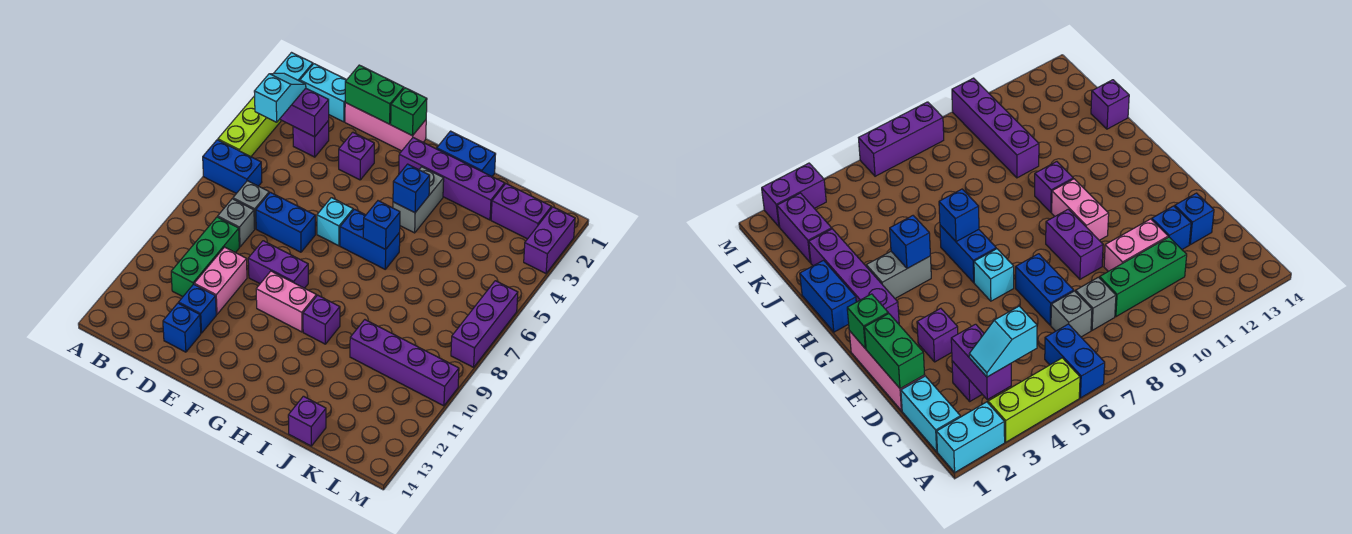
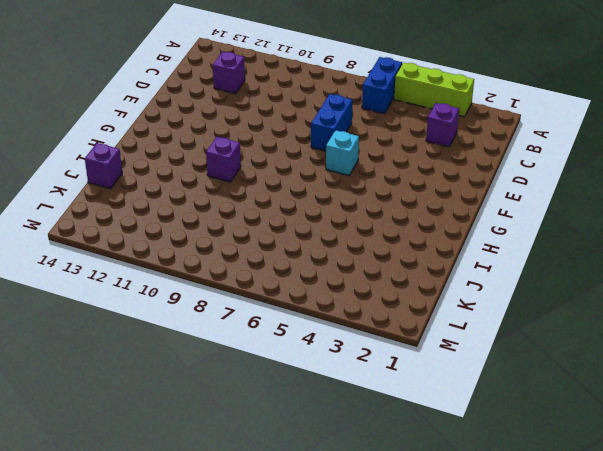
purple brick C12 level 1 -> purple brick E3 level 1
none -> cyan brick A1:A2 level 1
none -> cyan brick B1:C1 level 1
none -> grey brick C7 level 1
none -> grey brick C8 level 1

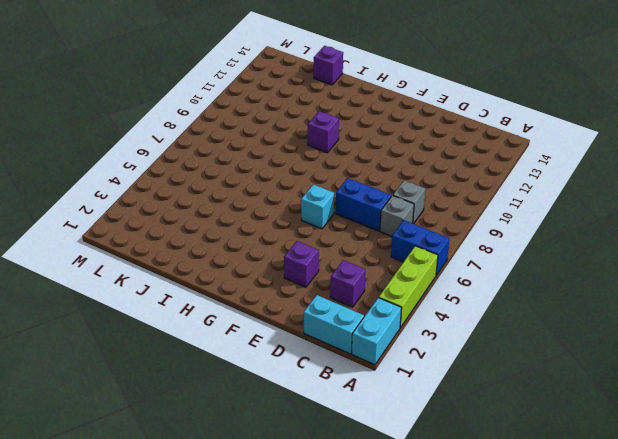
none -> green brick C9:C11 level 1
none -> pink brick D1:F1 level 1
none -> pink brick D10:D11 level 1
none -> blue brick D12 level 1

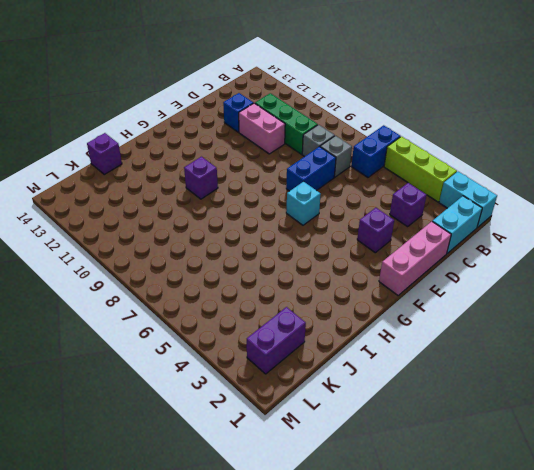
none -> blue brick D13 level 1
none -> purple brick E9:F9 level 1
none -> pink brick F10:G10 level 1
none -> purple brick G2:J2 level 1

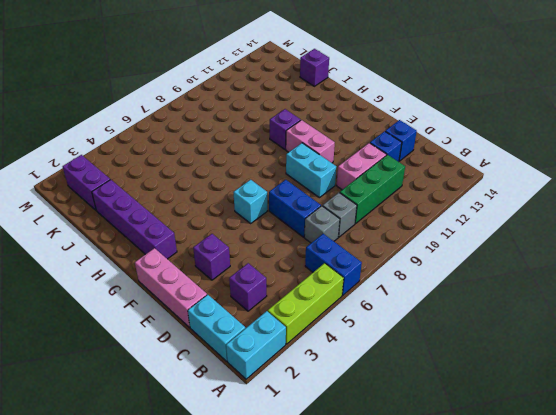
cyan brick E9:F9 level 1 -> purple brick E9:F9 level 1
none -> blue brick G6:H6 level 1
none -> blue brick H1:I1 level 1
none -> grey brick H3:H4 level 1
none -> purple brick J10:M10 level 1

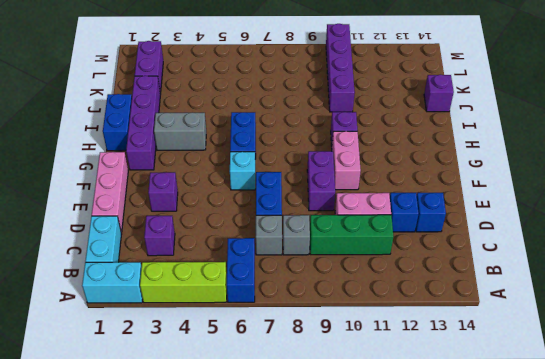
none -> purple brick M2:M3 level 1
none -> purple brick M6:M8 level 1
none -> purple brick B3:C3 level 2
none -> green brick D1:E1 level 2

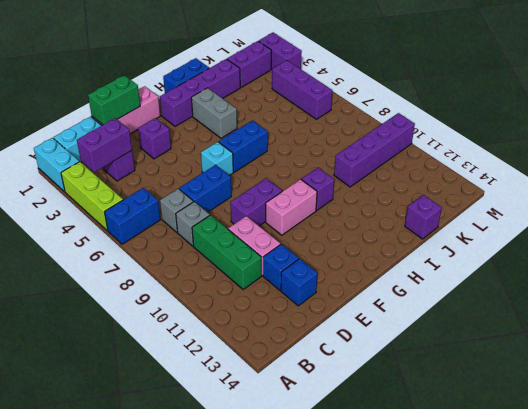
purple brick L4:L6 level 1 -> purple brick M6:M8 level 1
none -> green brick F1 level 2
none -> blue brick H4 level 2
none -> blue brick H6 level 2
none -> cyan slope B3:B4 level 3 top 4

